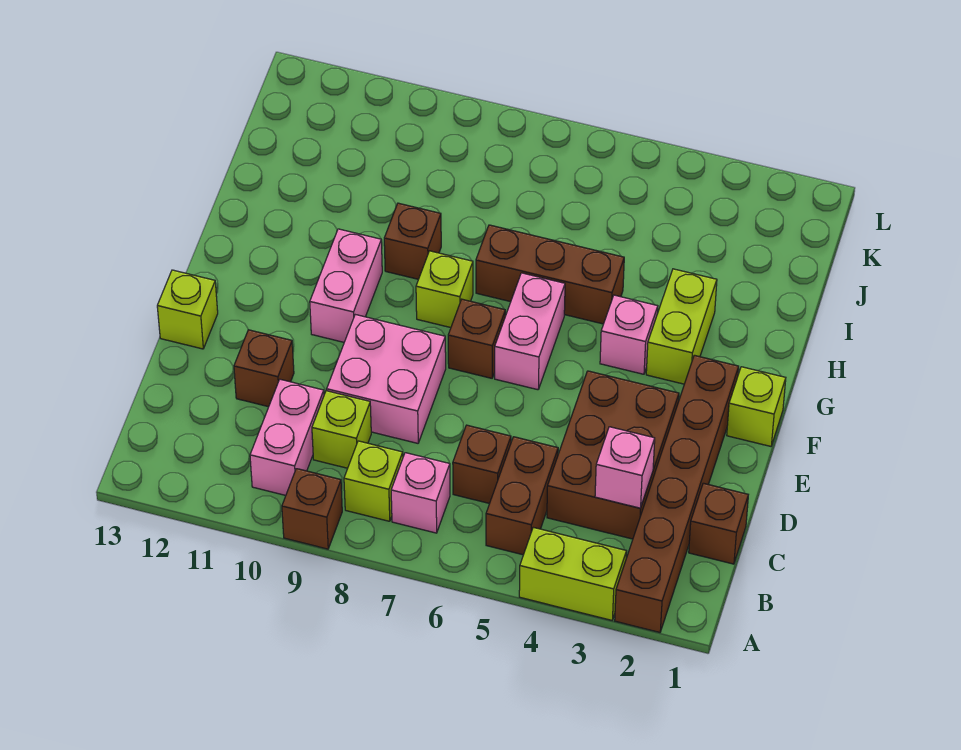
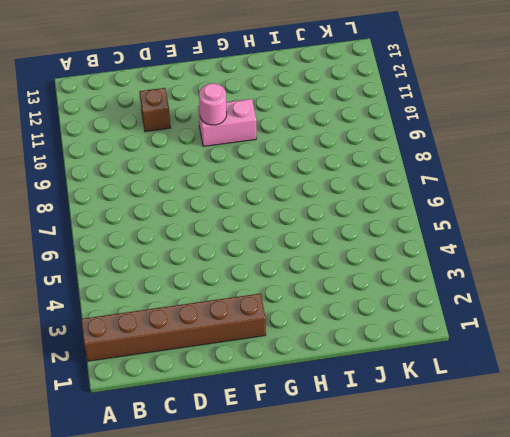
pink round brick F10 level 2 -> none
none -> lime brick A3:A4 level 1
none -> brown brick A9 level 1
none -> brown brick B5:C5 level 1

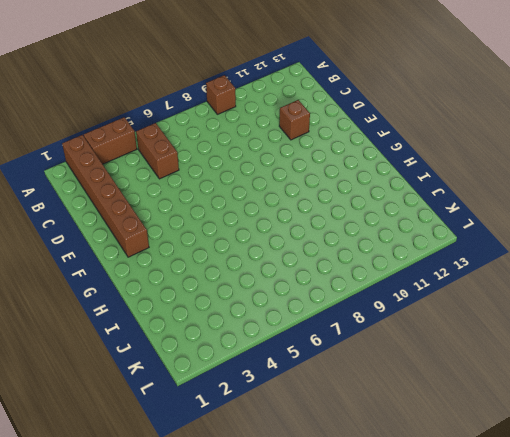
brown brick A3:A4 level 1 -> lime brick A3:A4 level 1
none -> pink brick B7 level 1
none -> lime brick B8 level 1
none -> pink brick B10:C10 level 1

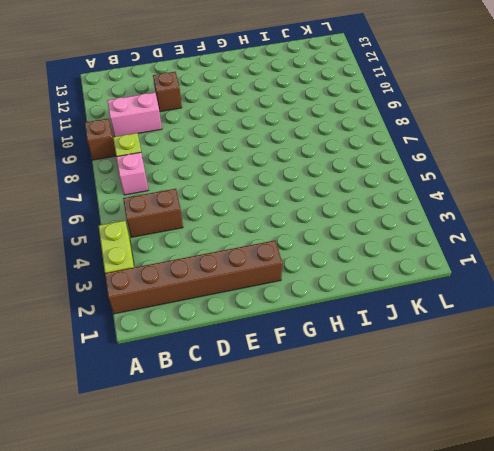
none -> brown brick C1 level 1
none -> brown brick C3:E4 level 1
none -> brown brick C6 level 1

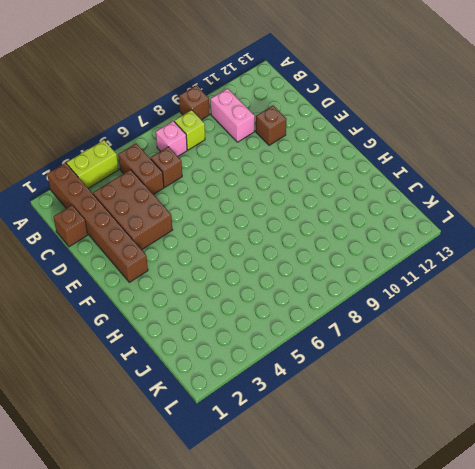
none -> lime brick C9 level 1
none -> pink brick D8:E9 level 1
none -> lime brick E13 level 1

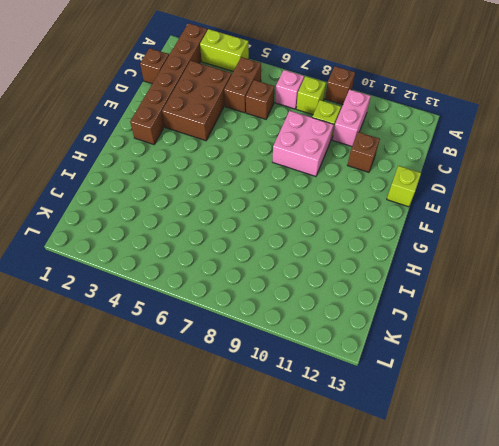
none -> lime brick F1 level 1
none -> pink brick F6:G6 level 1
none -> brown brick F7 level 1

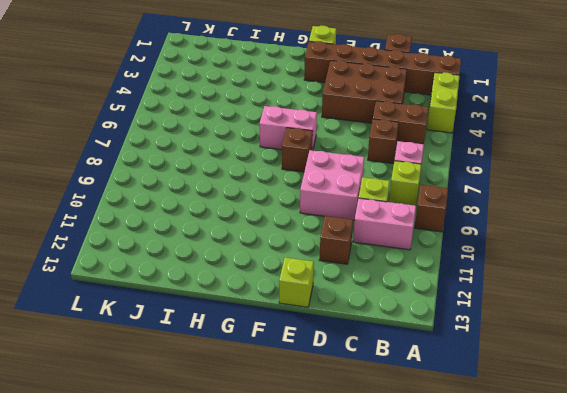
none -> pink brick F10:G10 level 1
none -> lime brick G3:H3 level 1
none -> pink brick G4 level 1

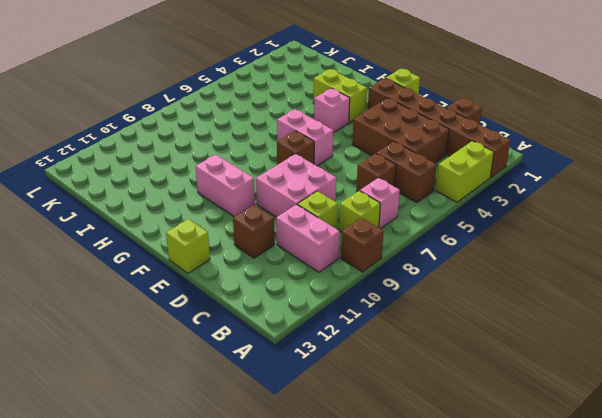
none -> lime brick G8 level 1
none -> brown brick H5:H7 level 1
none -> brown brick H9 level 1

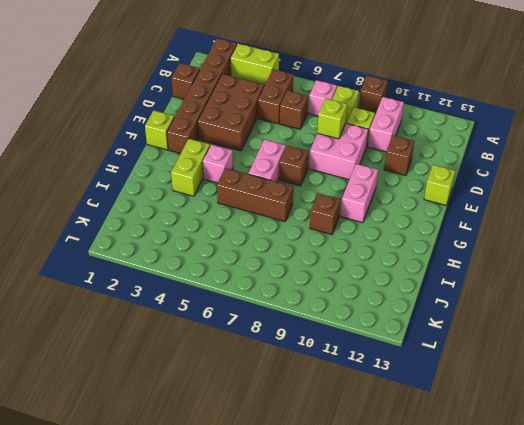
lime brick D8 level 2 -> lime brick G8 level 1
none -> pink brick C3 level 2

